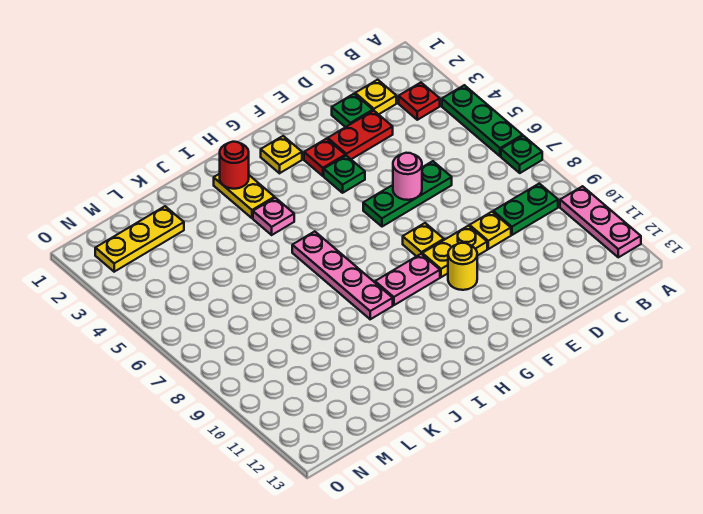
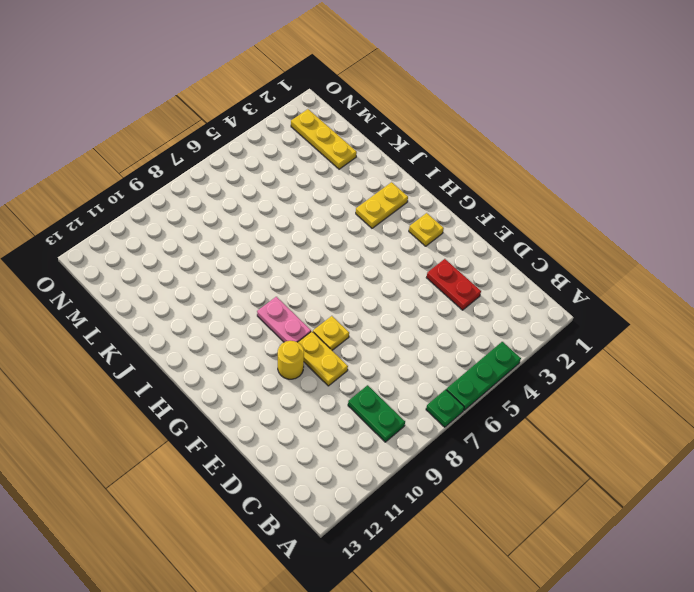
none -> pink plate A10:A12 level 1
none -> red plate B3 level 1
none -> yellow plate C2 level 1

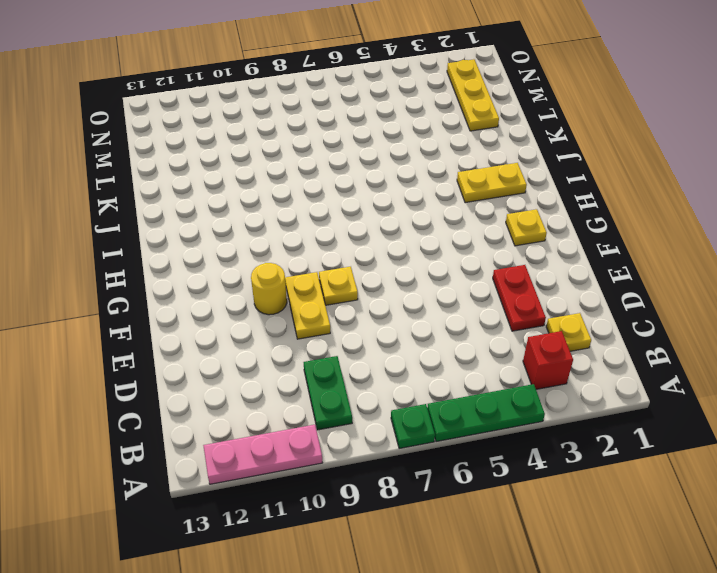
red brick B3 level 1 -> red plate B3 level 1
none -> green plate D2 level 1
none -> green plate D6:F6 level 1
none -> yellow plate D9 level 1

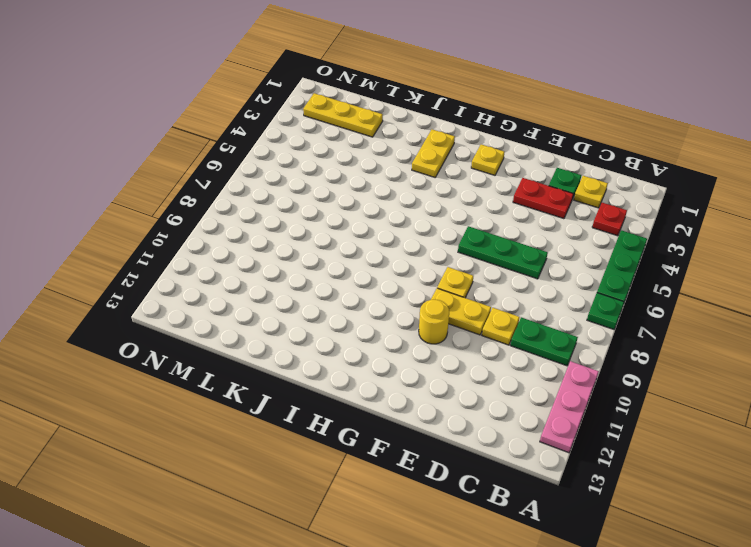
none -> red plate F3 level 1
none -> green plate F4 level 1
none -> pink plate G9:H9 level 1

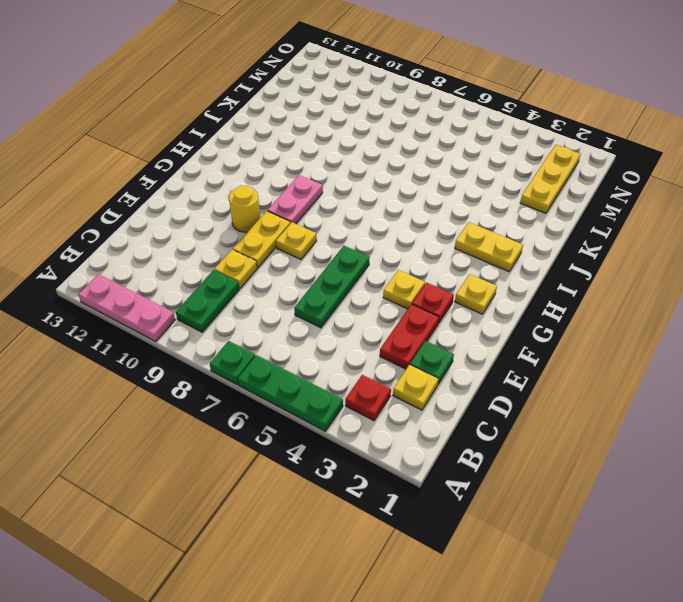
yellow plate F4 level 1 -> green plate F4 level 1
none -> pink plate I4 level 1
none -> pink plate I6:I9 level 1
none -> pink round brick E6 level 2

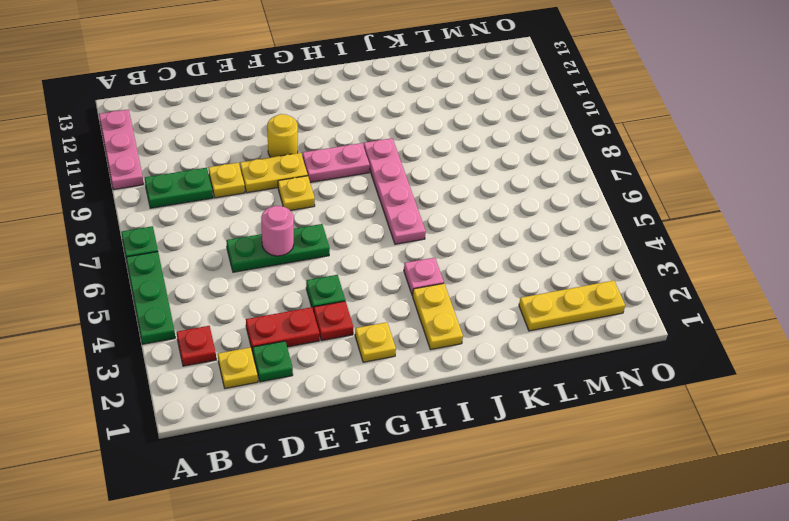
none -> red round brick I2 level 2

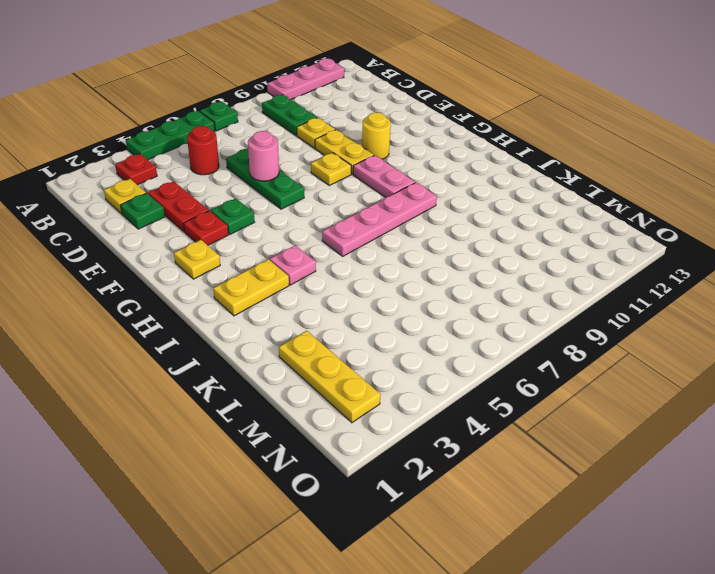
red round brick C5 level 1 -> red round brick I2 level 2

